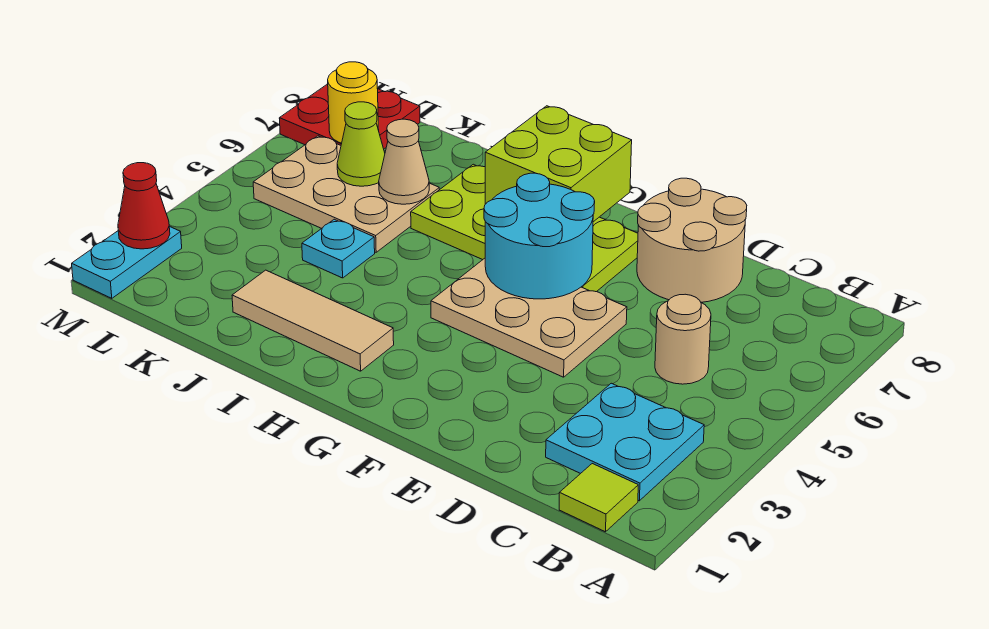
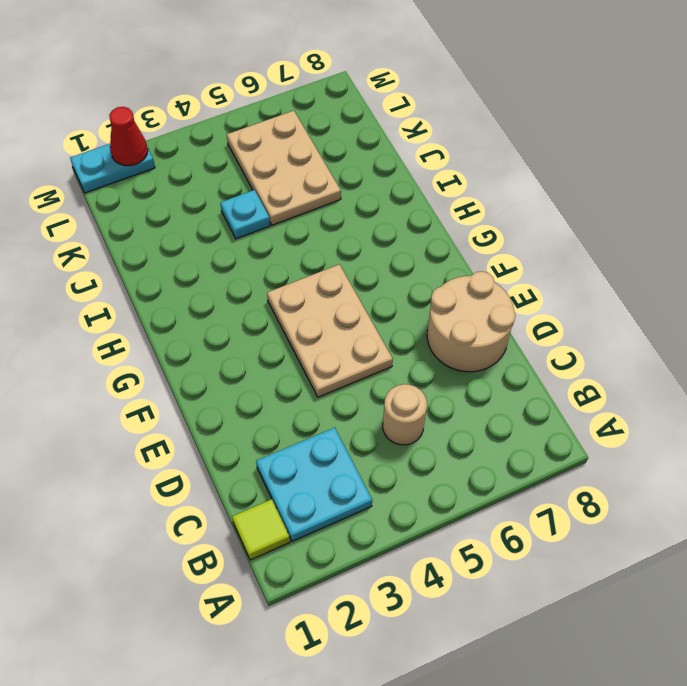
none -> lime plate F6:I7 level 1
none -> tan tile H2:J2 level 1
none -> red plate L7:M8 level 1

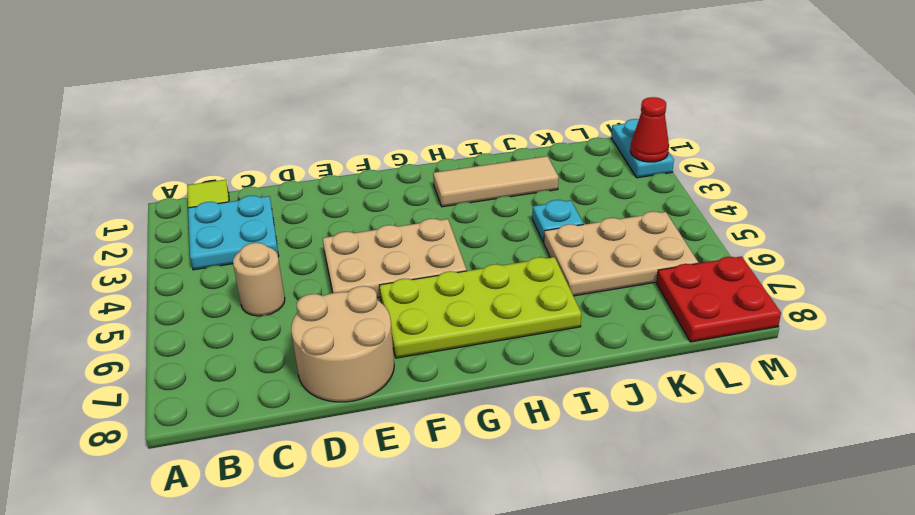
none -> cyan round brick F5:G6 level 2
none -> lime brick G7:H8 level 2
none -> tan cone J6 level 2

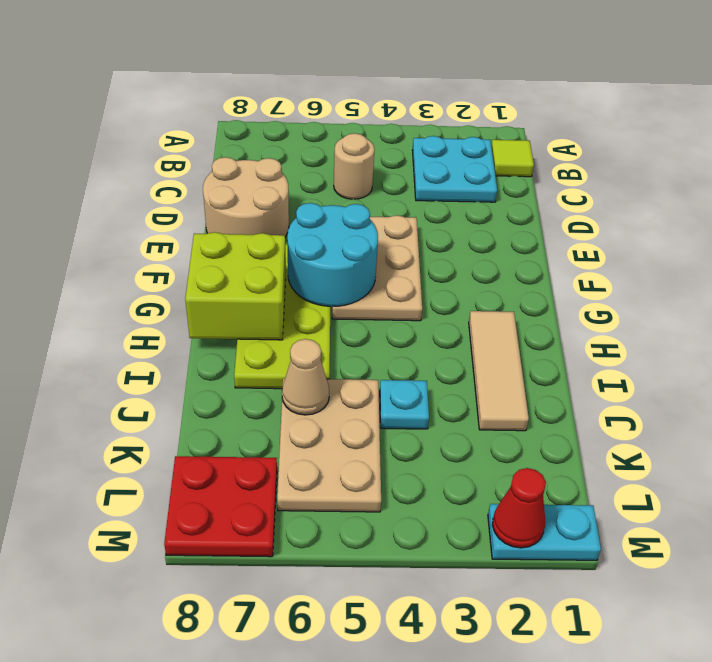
none -> lime cone K6 level 2
none -> yellow round brick L7 level 2

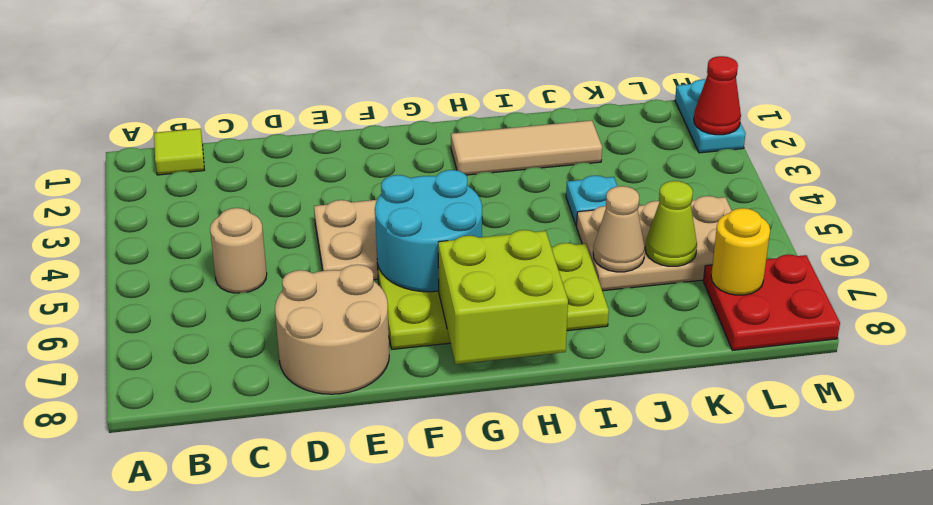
none -> cyan plate B2:C3 level 1

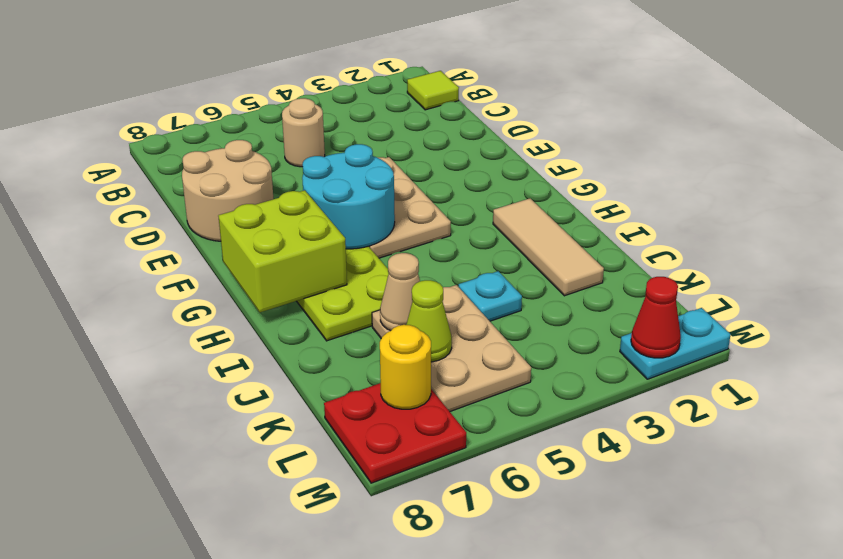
none -> cyan plate B2:C3 level 1

